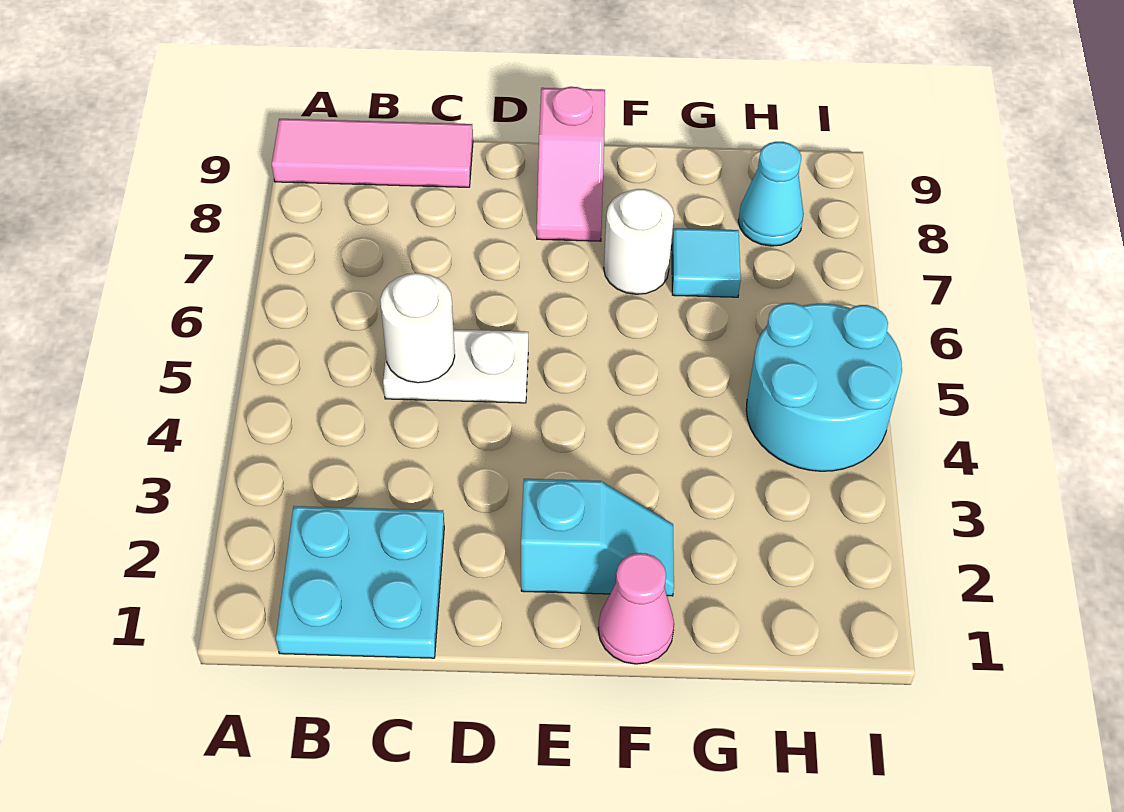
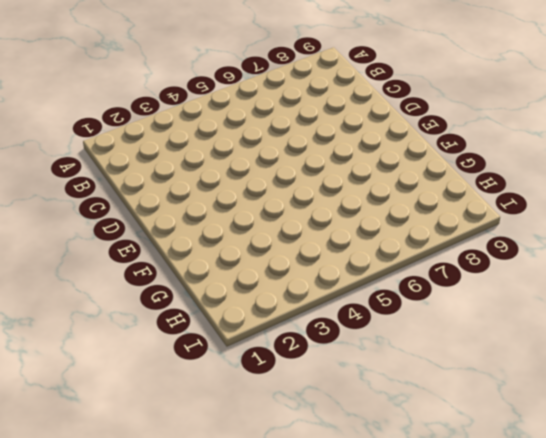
none -> pink tile A9:C9 level 1
none -> cyan plate B1:C2 level 1

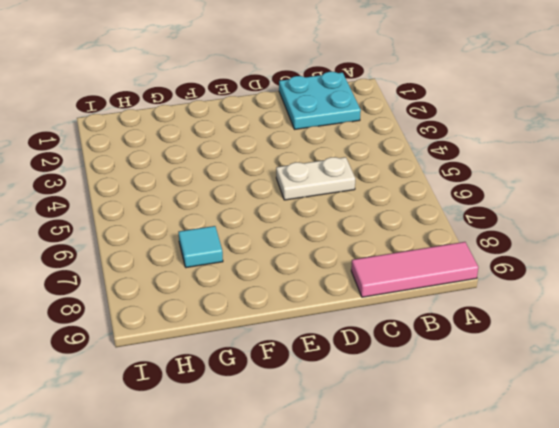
none -> cyan slope E2:F2 level 1 top E
none -> pink slope E8:E9 level 1 top 9

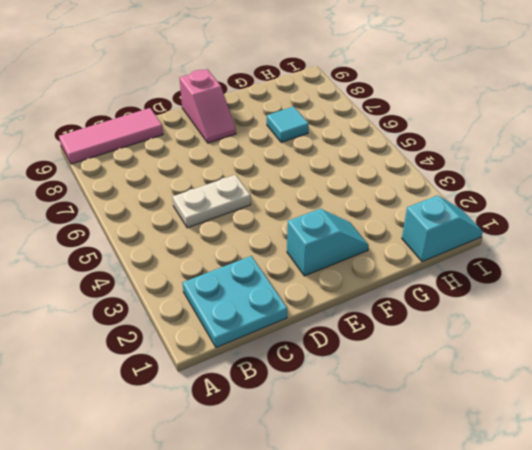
cyan slope H1:I1 level 1 top H -> none
none -> pink cone F1 level 1
none -> white round brick F7 level 1

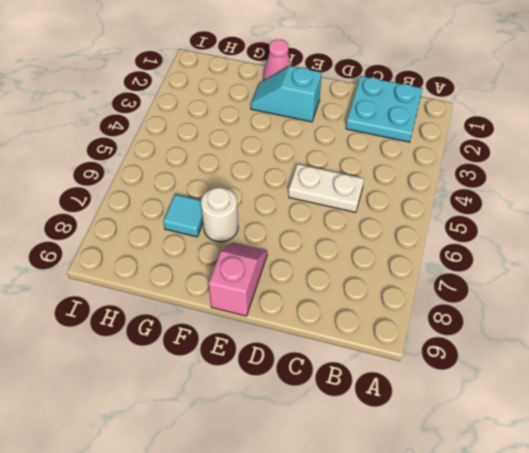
none -> pink tile A9:C9 level 1
none -> cyan round brick H4:I5 level 1

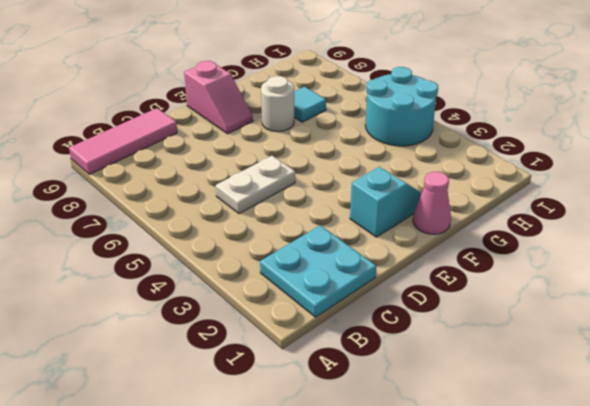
none -> cyan cone H8 level 1
none -> white round brick C5 level 2

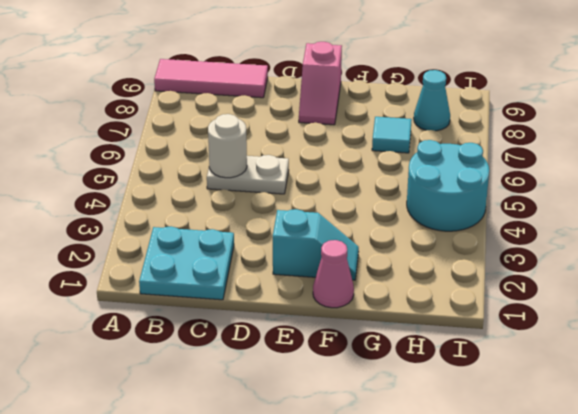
none -> white round brick F7 level 1

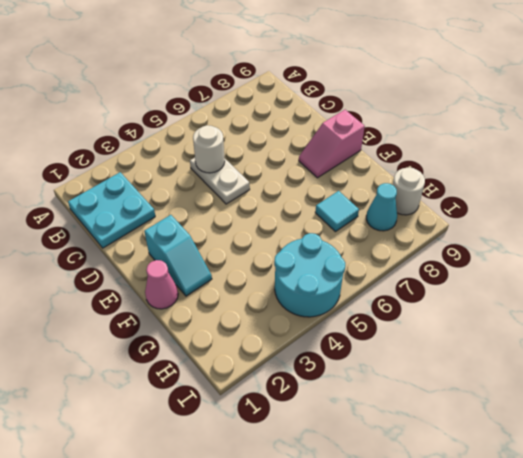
white round brick H9 level 1 -> white round brick F7 level 1
none -> pink tile A9:C9 level 1

